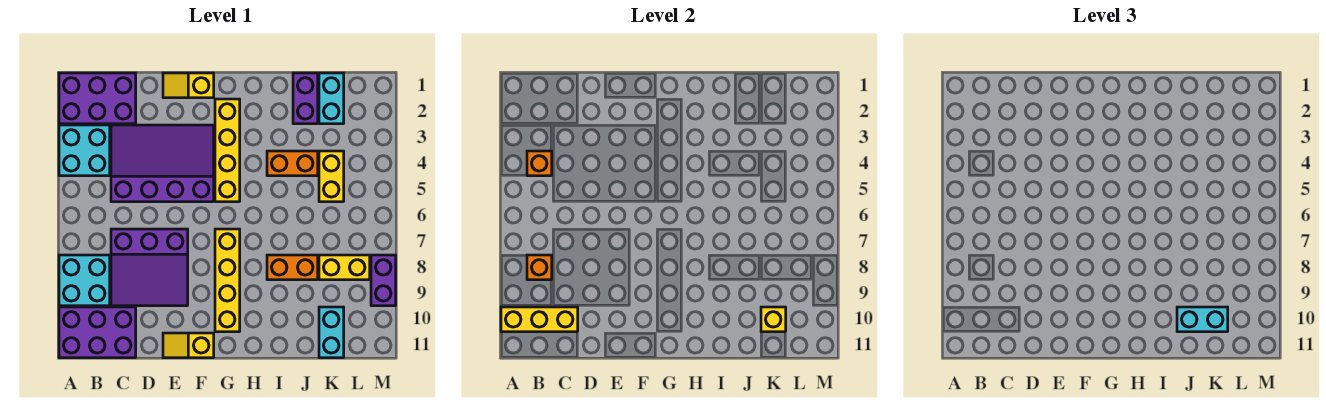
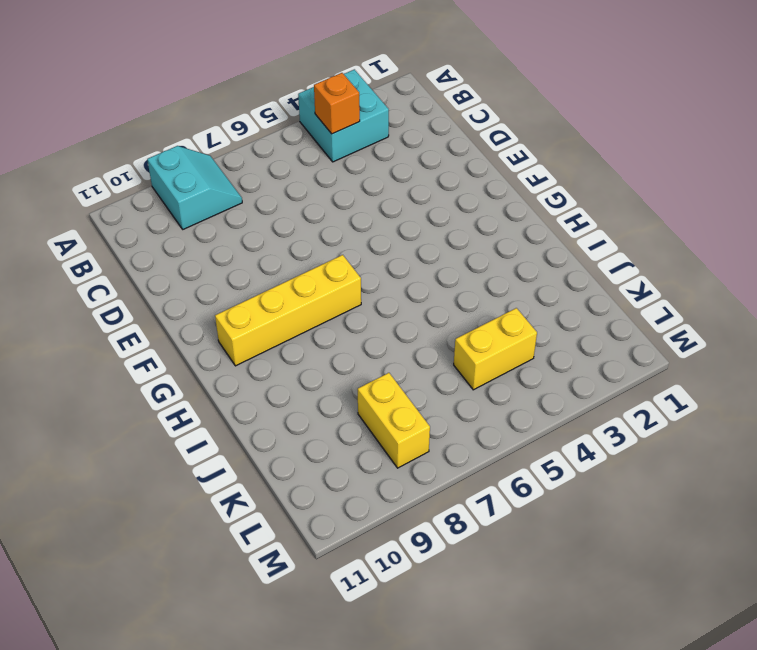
cyan slope A8:B9 level 1 top 9 -> cyan brick A8:B9 level 1
none -> purple brick A1:C2 level 1
none -> purple brick A10:C11 level 1
none -> purple slope C3:F5 level 1 top 5

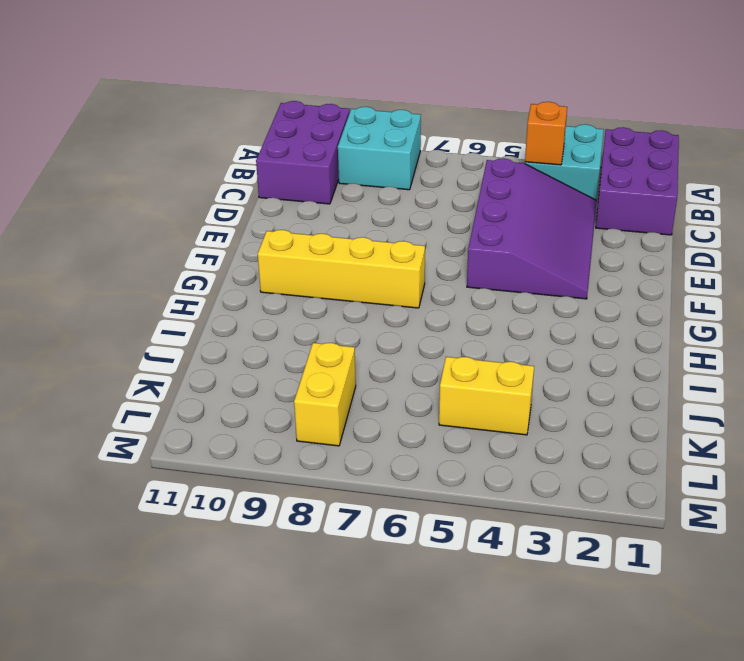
none -> purple slope C7:E9 level 1 top 7
none -> yellow slope E1:F1 level 1 top F
none -> yellow slope E11:F11 level 1 top F

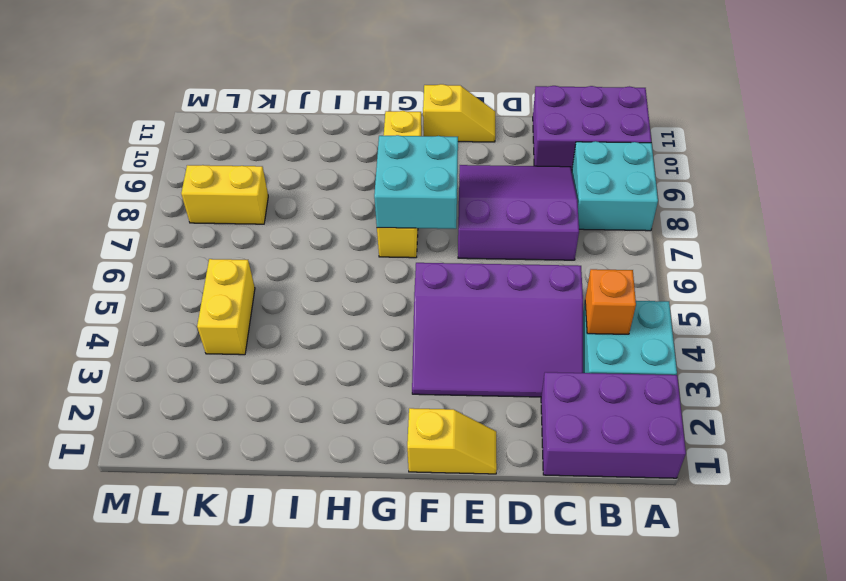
cyan brick F7:G8 level 2 -> none
none -> yellow brick G2:G5 level 1
none -> orange brick I4:J4 level 1
none -> orange brick I8:J8 level 1

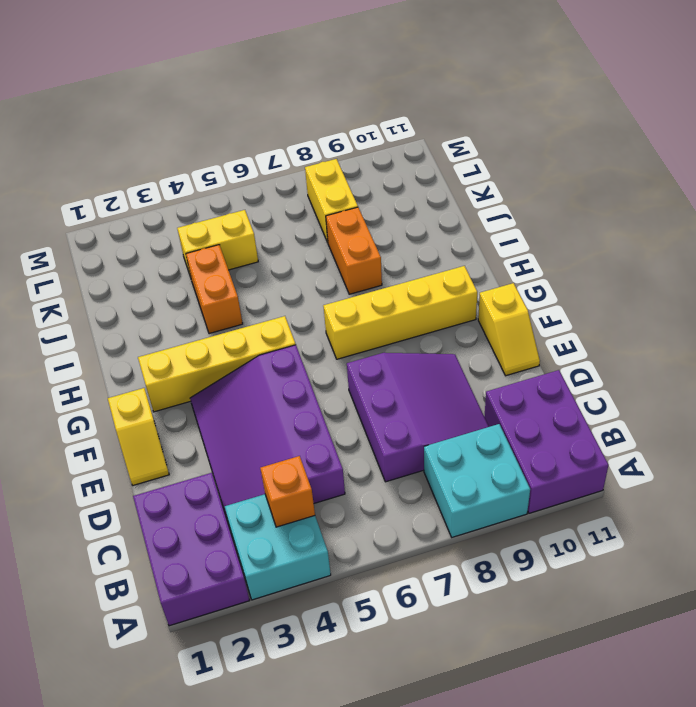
none -> purple brick J1:J2 level 1
none -> cyan brick K1:K2 level 1
none -> cyan brick K10:K11 level 1

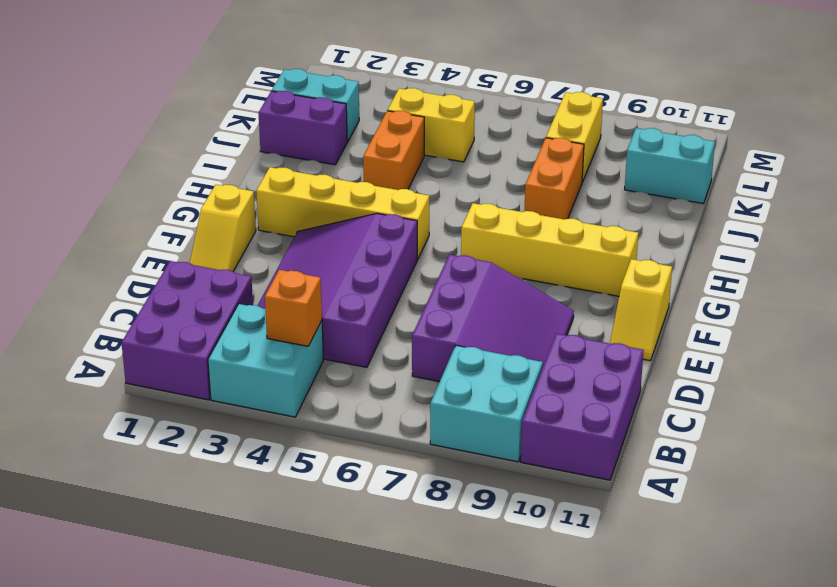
none -> purple brick M8:M9 level 1
none -> yellow brick A10:C10 level 2
none -> orange brick B8 level 2

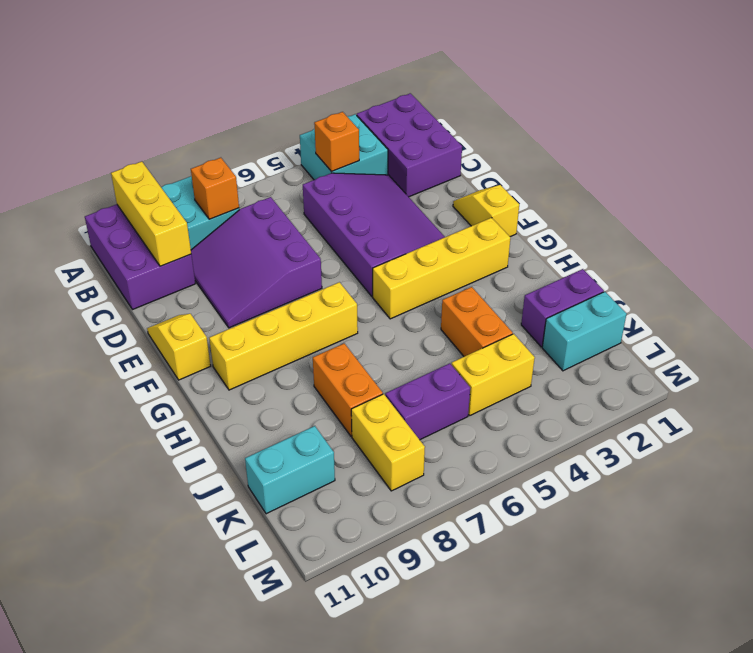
purple brick K6:K7 level 1 -> purple brick M8:M9 level 1
none -> yellow brick K10 level 2
none -> cyan brick J10:K10 level 3

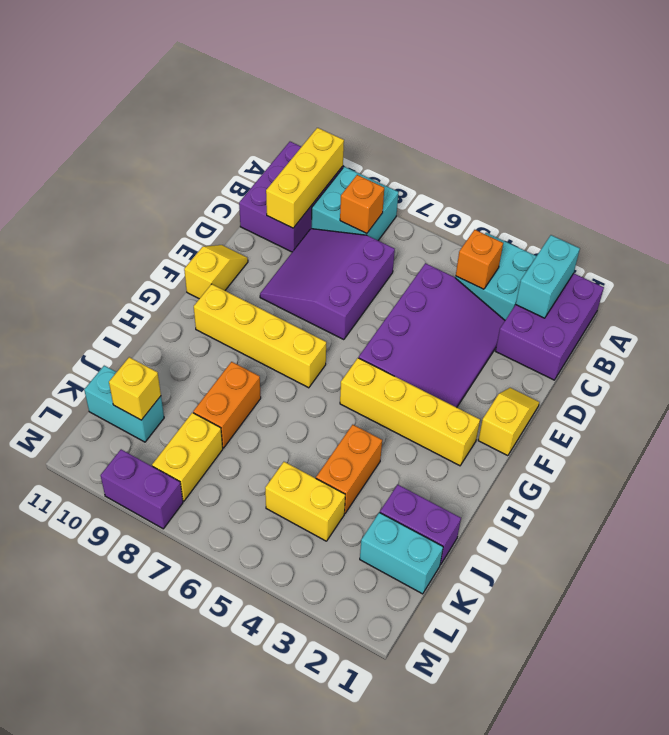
cyan brick A2:B2 level 2 -> cyan brick J10:K10 level 3

